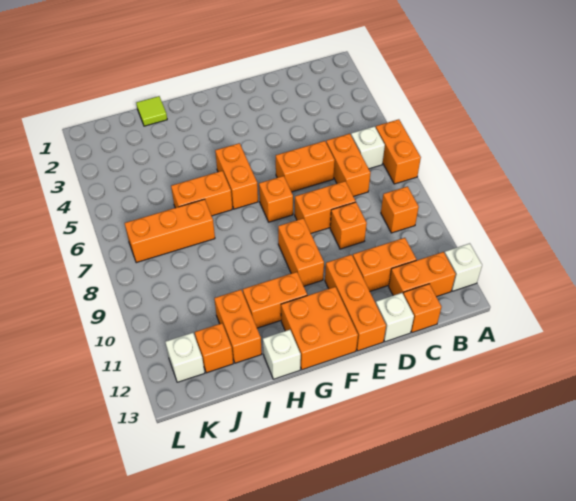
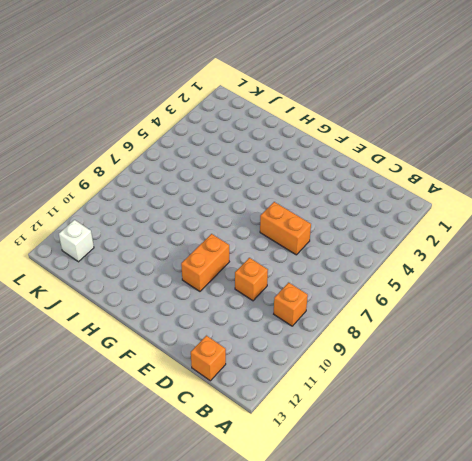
none -> orange brick A6:A7 level 1
none -> white brick A12 level 1
none -> white brick B6 level 1

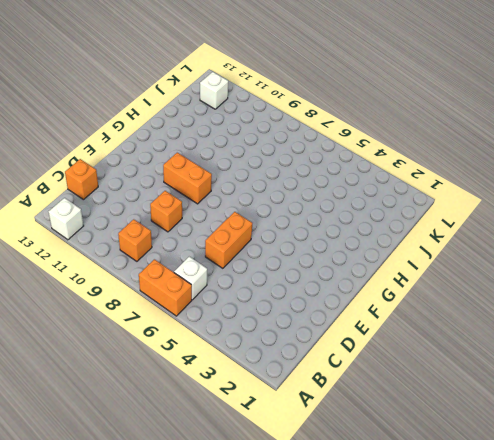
none -> orange brick B12:C12 level 1
none -> orange brick C6:C7 level 1
none -> orange brick C11:D11 level 1

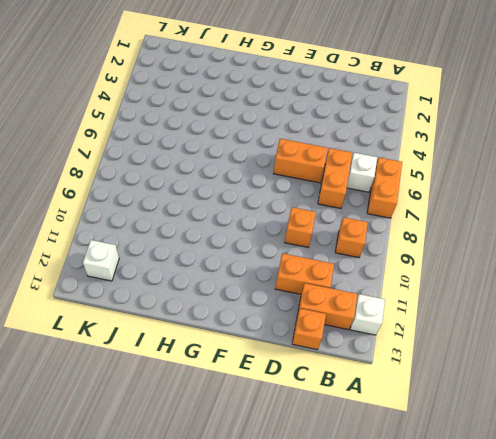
none -> orange brick D8:E8 level 1
none -> white brick D13 level 1
none -> orange brick E11:E13 level 1

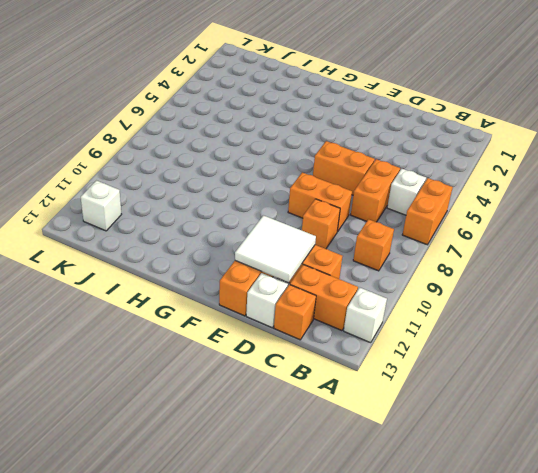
white tile D11:E12 level 2 -> none
none -> orange brick F7 level 1
none -> orange brick F9:F10 level 1
none -> orange brick F12:G13 level 1

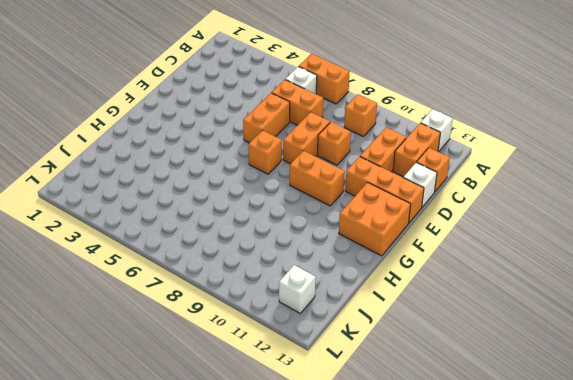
none -> orange brick G5:G6 level 1
none -> orange brick G11:H11 level 1
none -> orange brick H6:I6 level 1

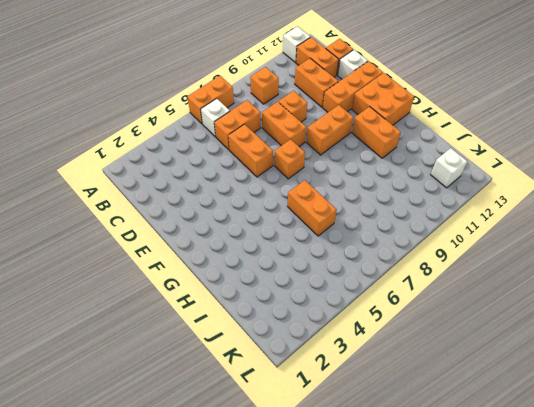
none -> orange brick G5:G6 level 1
none -> white brick H13 level 1
none -> lime tile I1 level 1

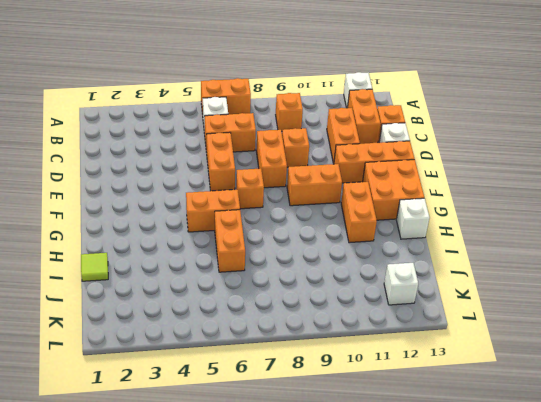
none -> orange brick I7:K7 level 1
none -> orange brick I11:I12 level 1
none -> orange brick J12 level 1

